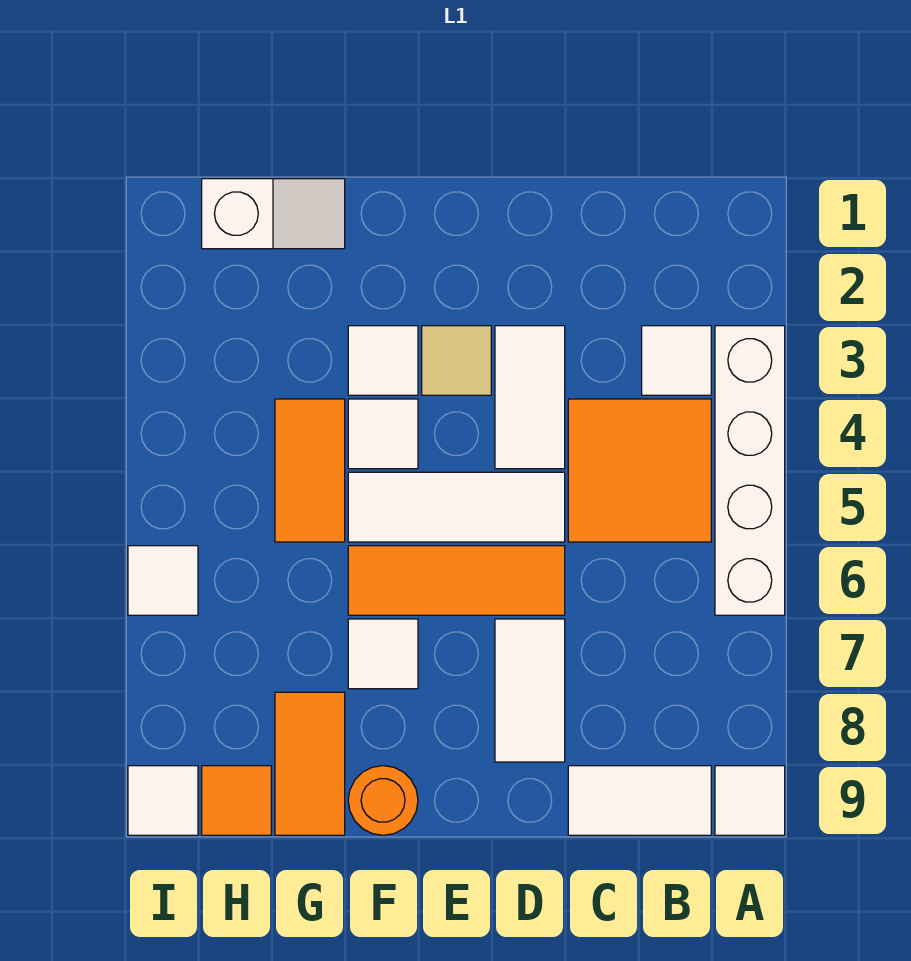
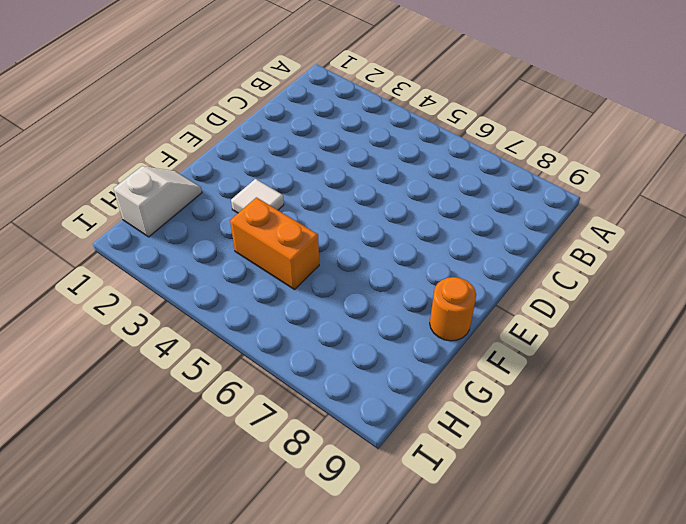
orange brick G4:G5 level 1 -> orange tile G4:G5 level 1
none -> white brick A3:A6 level 1
none -> white tile A9 level 1
none -> white tile B3 level 1

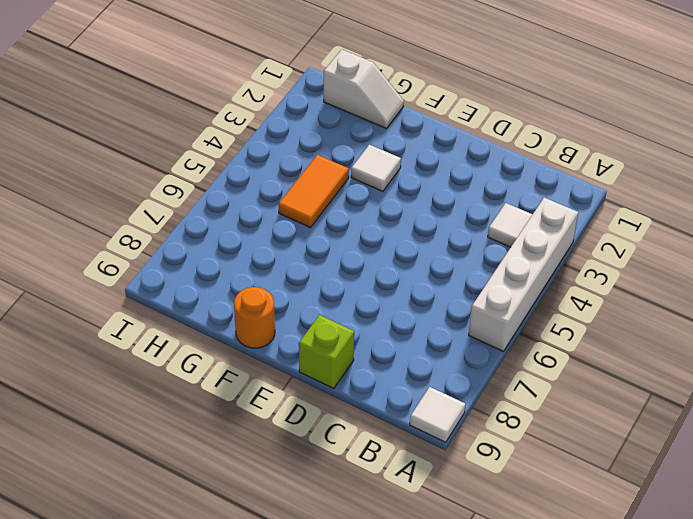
lime brick D9 level 1 -> none
none -> orange tile B4:C5 level 1
none -> white tile B9:C9 level 1
none -> white tile D3:D4 level 1

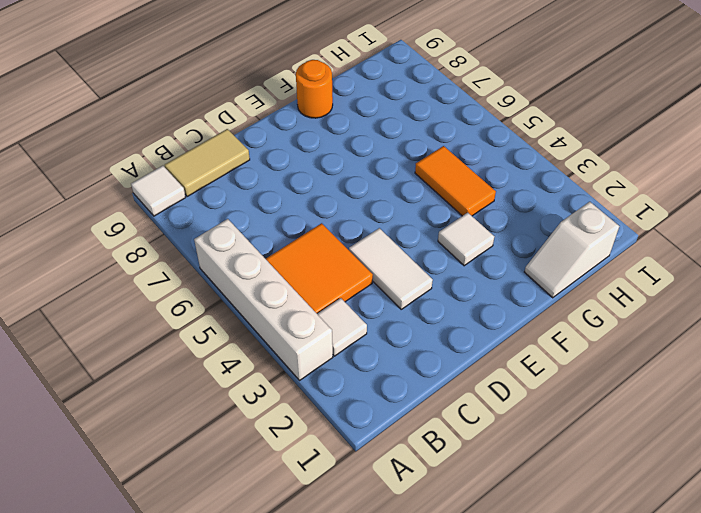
tan tile B9:C9 level 1 -> white tile B9:C9 level 1
none -> white tile D5:F5 level 1
none -> orange tile D6:F6 level 1
none -> white tile D7:D8 level 1

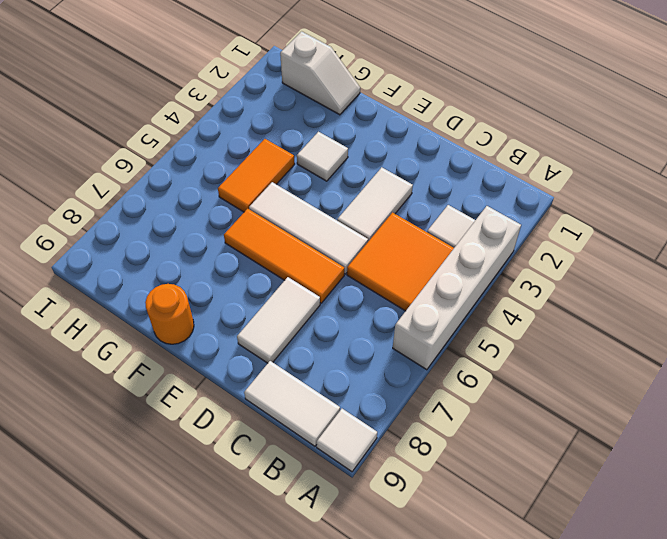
none -> tan tile E3 level 1
none -> white tile F4 level 1
none -> white tile F7 level 1

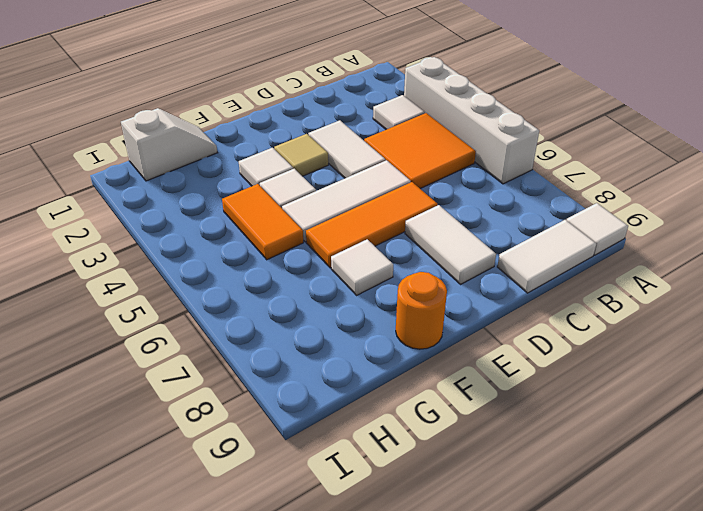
none -> orange tile G8:G9 level 1
none -> orange tile H9 level 1
none -> white tile I6 level 1

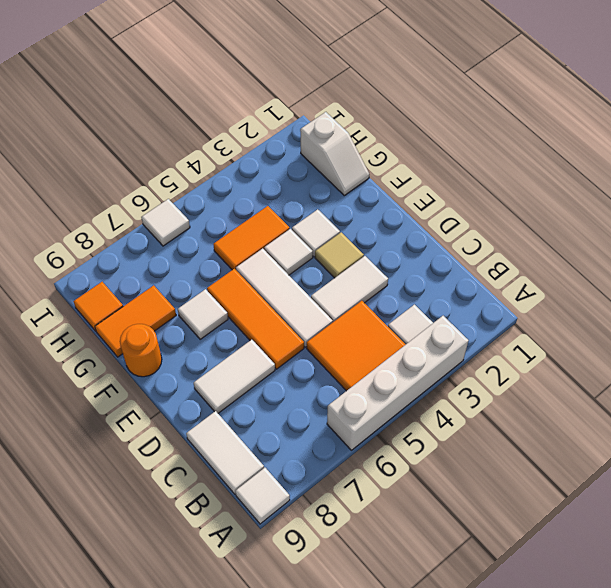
none -> white tile I9 level 1

